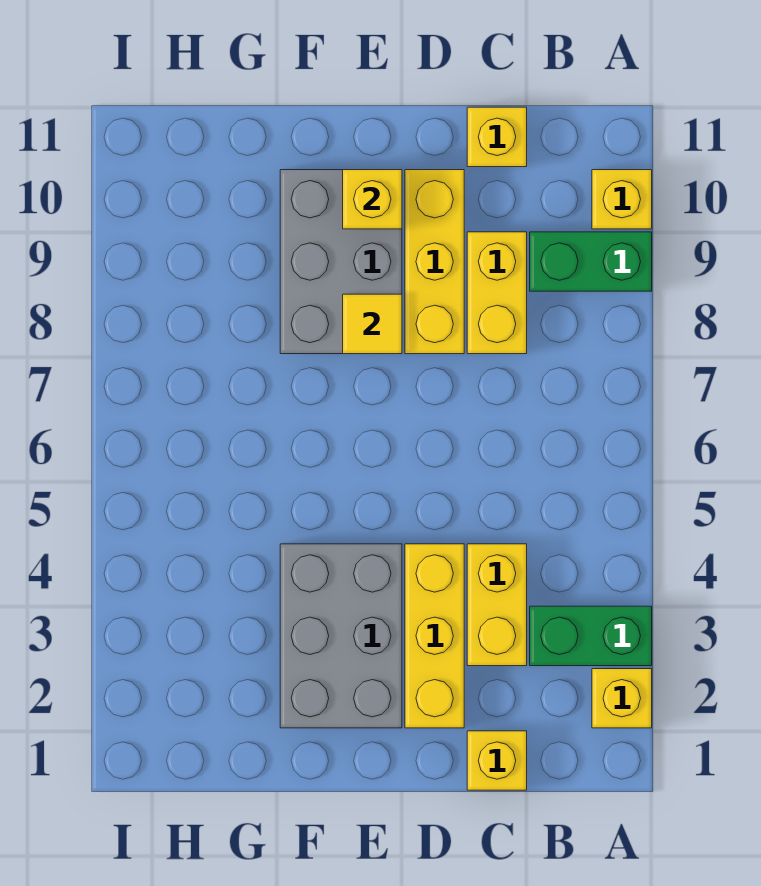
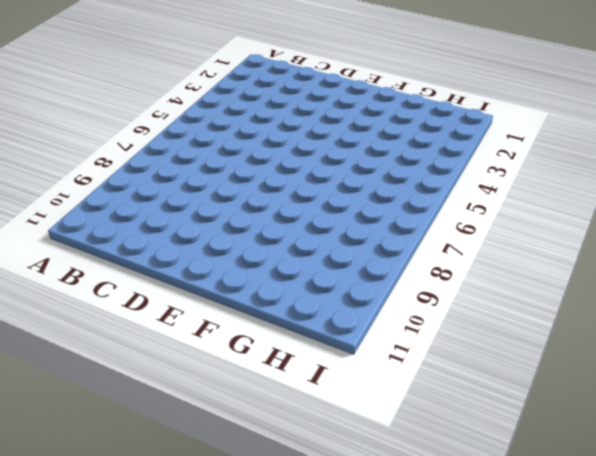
none -> yellow brick A2 level 1
none -> green brick A3:B3 level 1
none -> green brick A9:B9 level 1

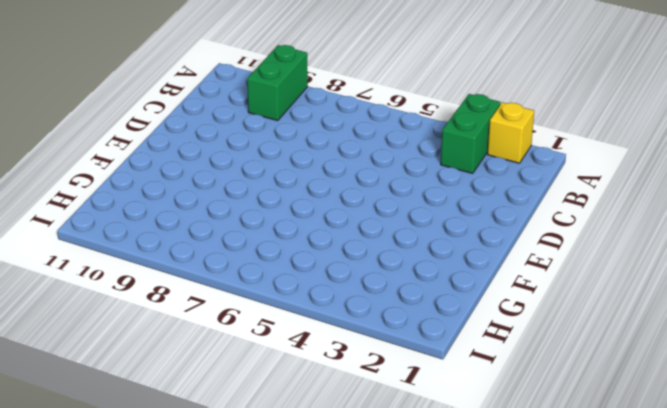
none -> yellow brick A10 level 1
none -> yellow brick C1 level 1
none -> yellow brick C3:C4 level 1

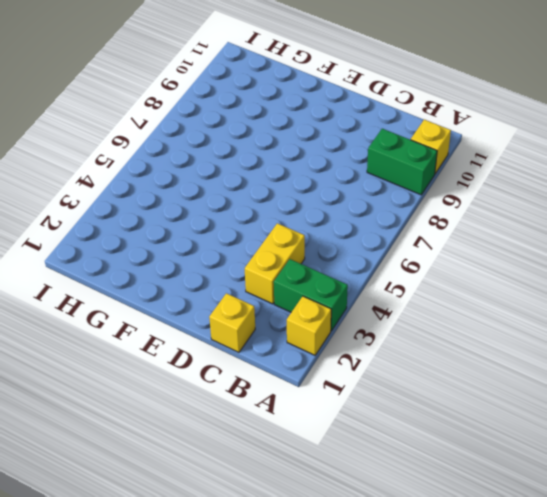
none -> yellow brick C8:C9 level 1
none -> yellow brick C11 level 1
none -> yellow brick D2:D4 level 1

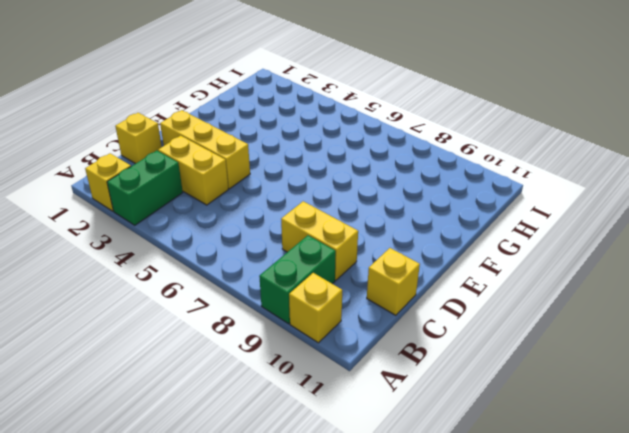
none -> yellow brick D8:D10 level 1
none -> grey brick E2:F4 level 1
none -> grey brick E8:F10 level 1

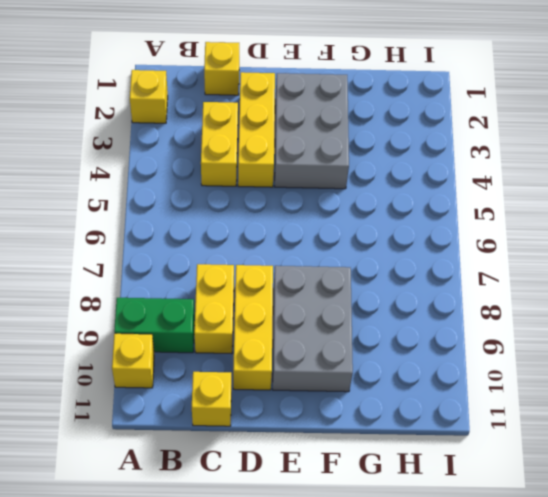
none -> green brick A3:B3 level 1
none -> yellow tile E8 level 2
none -> yellow brick E10 level 2

